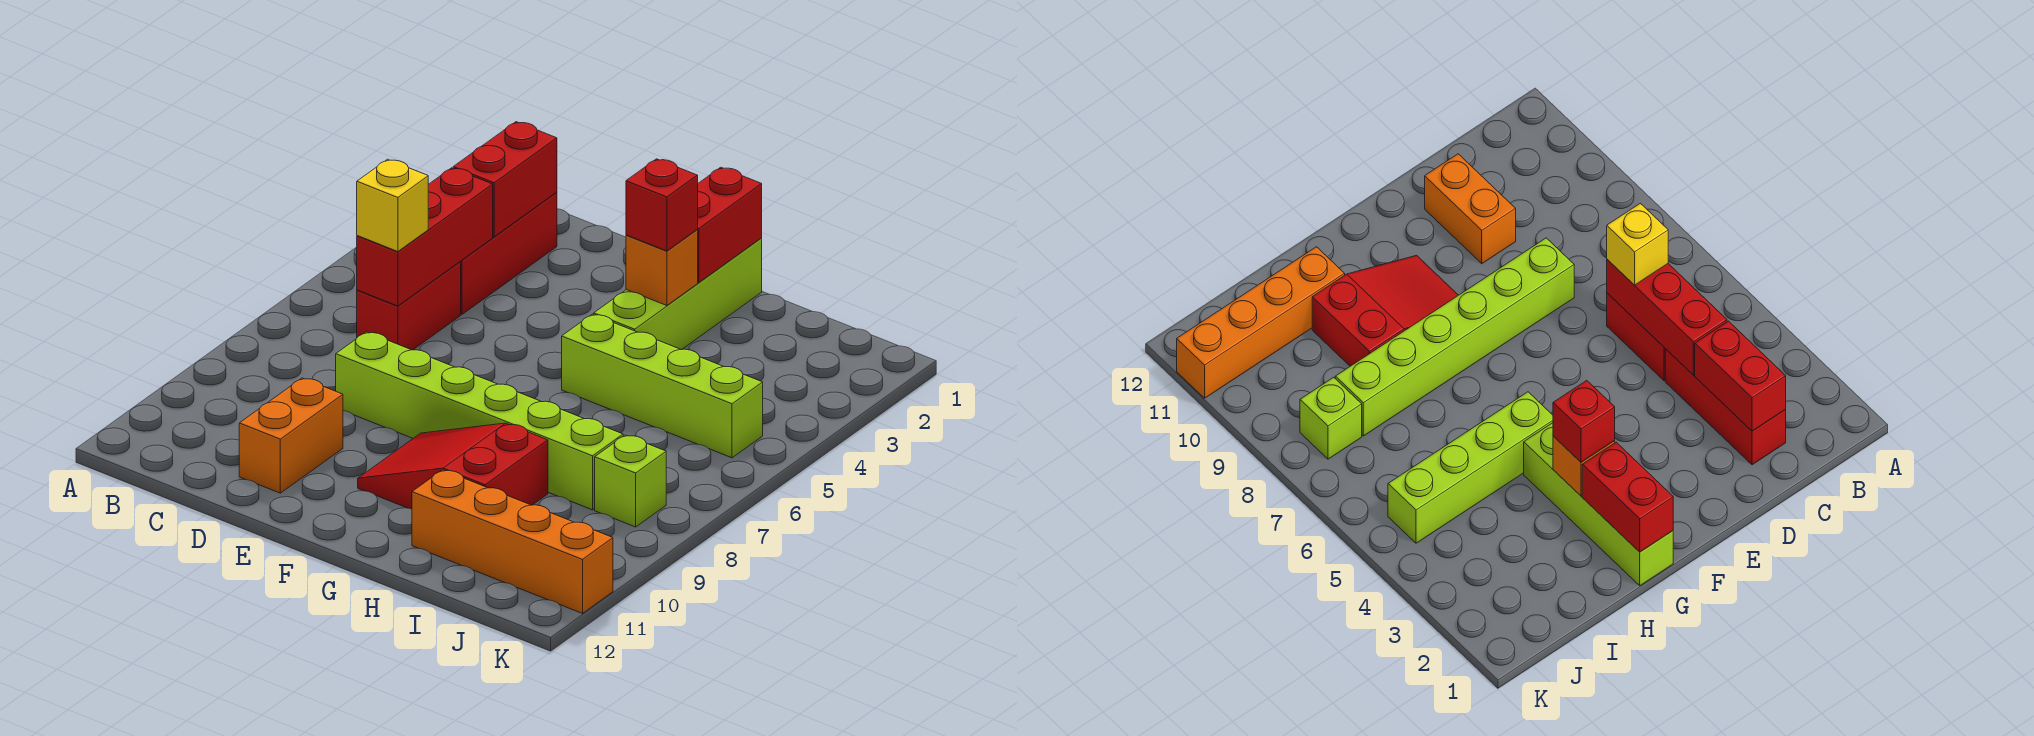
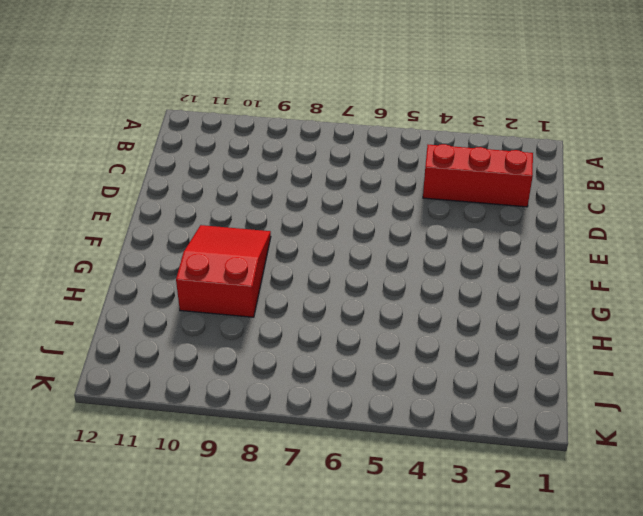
none -> red brick C5:C6 level 1
none -> lime brick D8:I8 level 1
none -> orange brick D10:D11 level 1

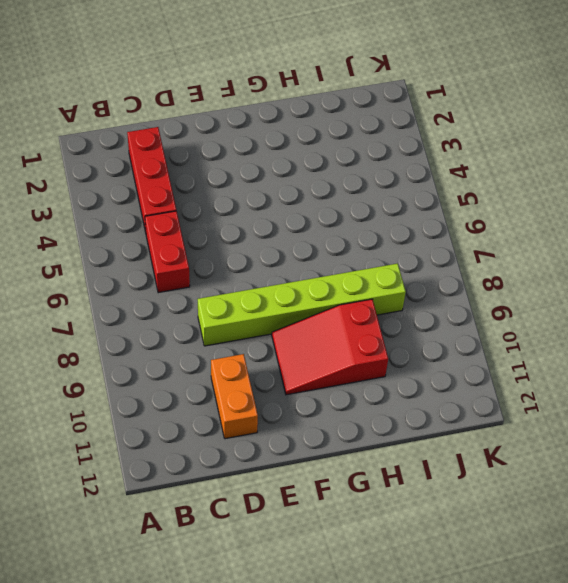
none -> lime brick G1:G4 level 1
none -> lime brick G5:J5 level 1
none -> orange brick H11:K11 level 1

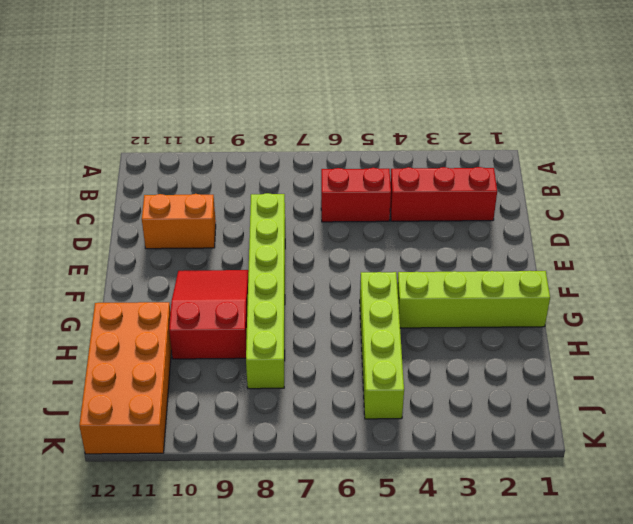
orange brick H11:K12 level 1 -> orange brick H11:K11 level 1
none -> lime brick J8 level 1
none -> red brick C2:C3 level 2
none -> red brick C4:C6 level 2

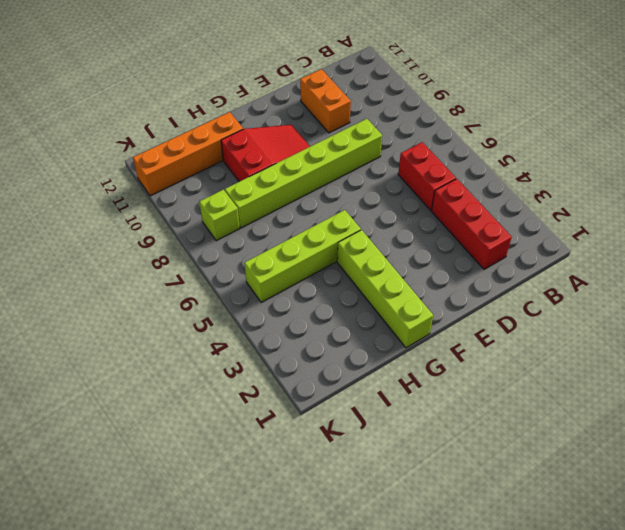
none -> red brick C2:C3 level 2
none -> red brick C4:C6 level 2
none -> red brick G1:G2 level 2

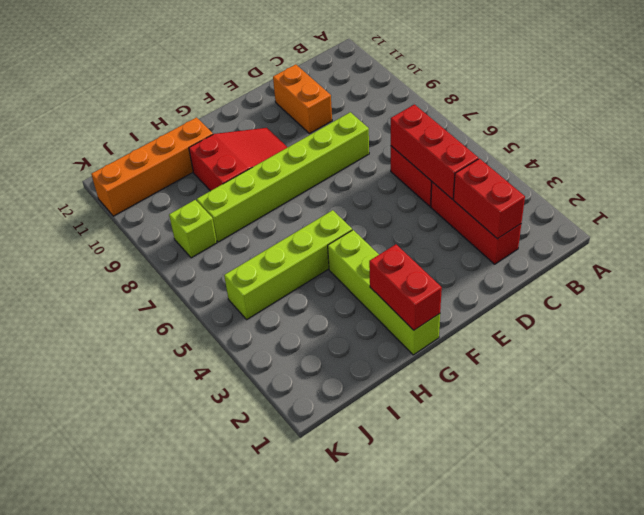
none -> orange brick G3 level 2
none -> yellow brick C6 level 3
none -> red brick G3 level 3

